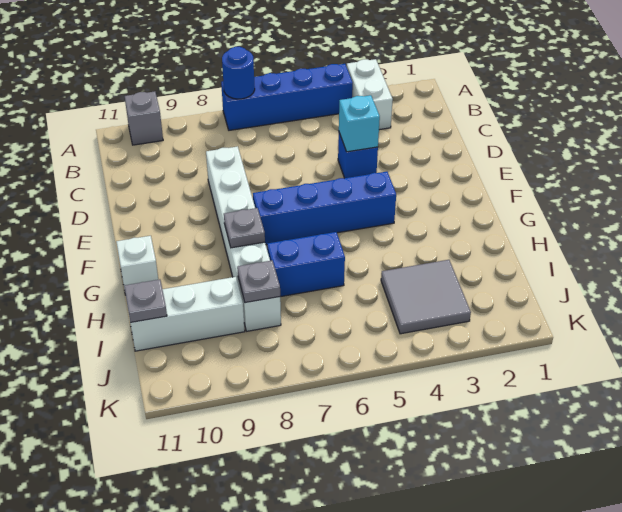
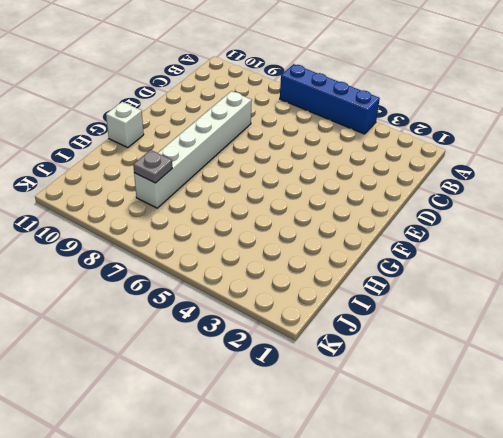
none -> white brick A3:B3 level 1
none -> grey brick A10 level 1
none -> blue brick D4 level 1

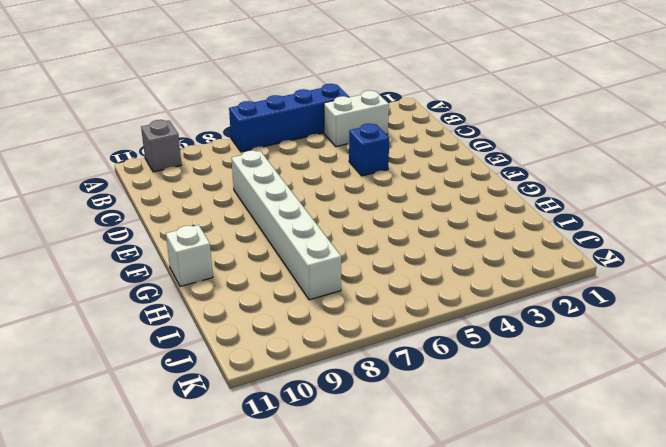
white brick B3:B4 level 1 -> white brick A3:B3 level 1
none -> blue brick F4:F7 level 1
none -> blue brick H6:H7 level 1
none -> grey tile I3:J4 level 1

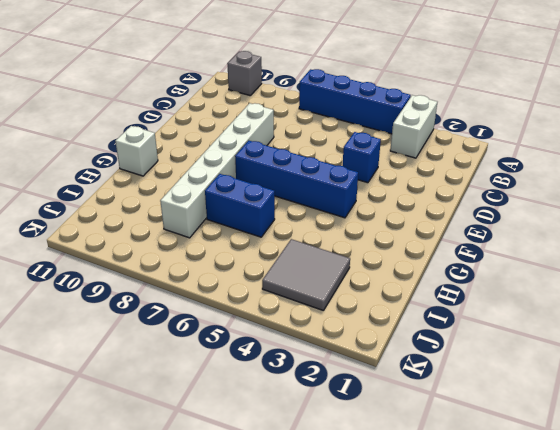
none -> white brick I9:I11 level 1
none -> blue round brick A7 level 2
none -> cyan brick D4 level 2

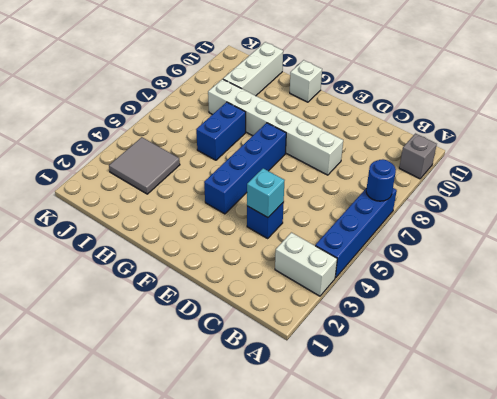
none -> grey plate G8 level 2
none -> grey plate I8 level 2
none -> grey plate I11 level 2

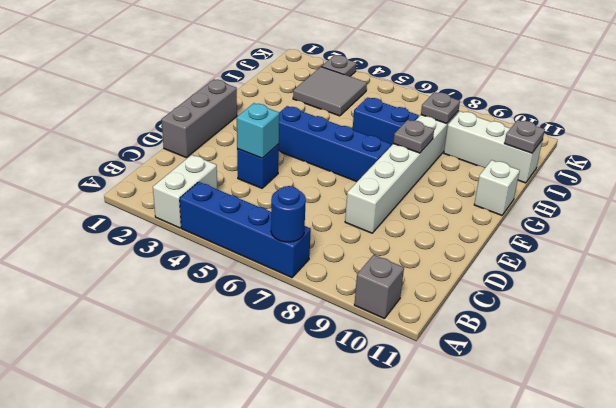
grey brick D1:F1 level 1 -> none
grey plate K3 level 1 -> none

